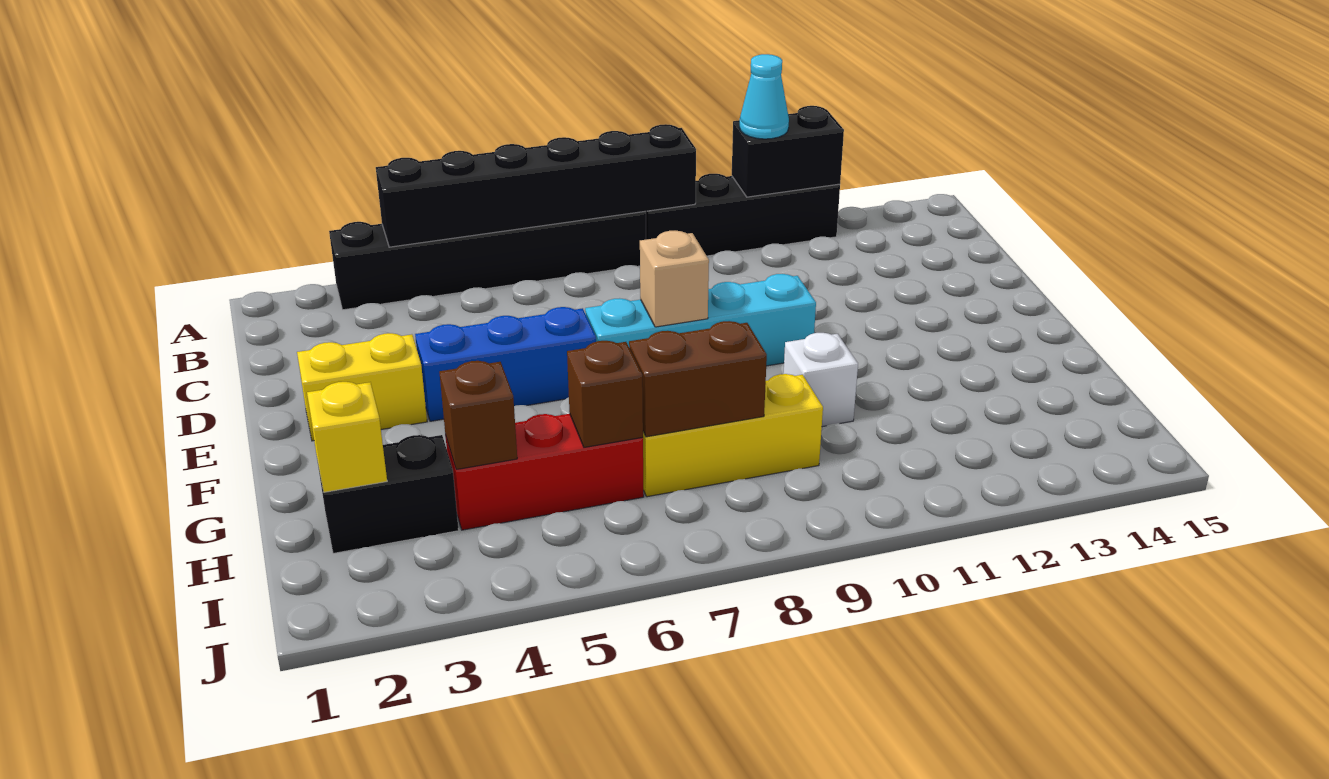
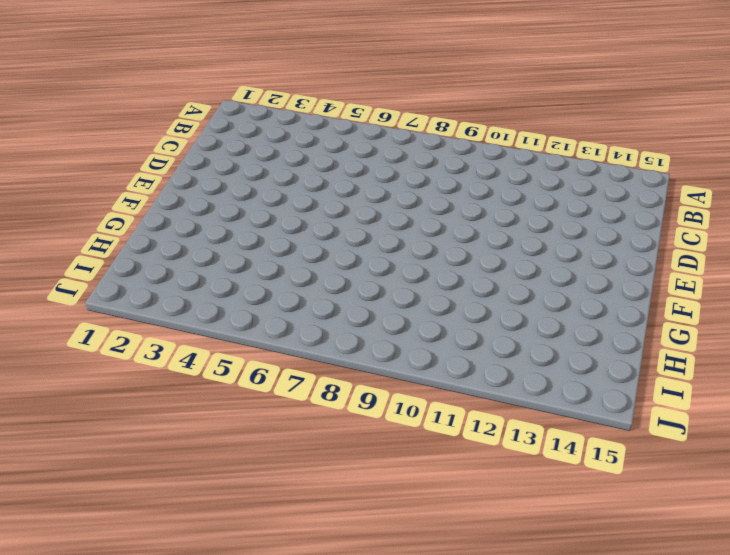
none -> black brick A3:A8 level 1
none -> black brick A9:A12 level 1
none -> yellow brick E2:E3 level 1

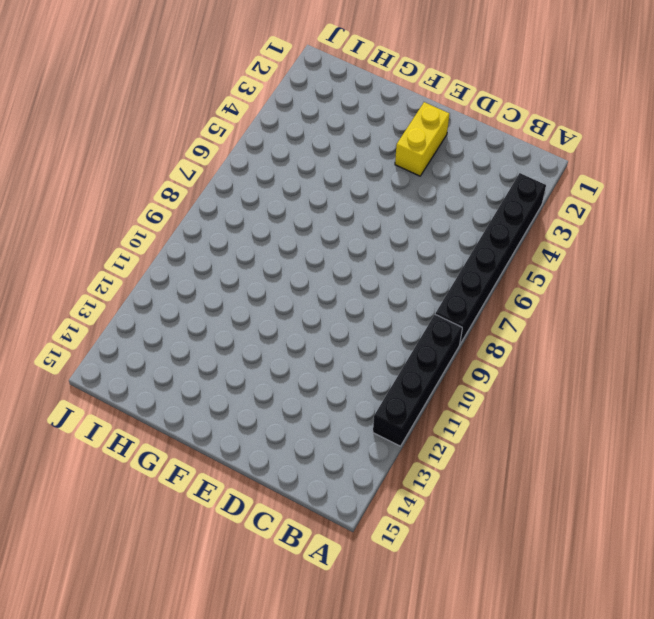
none -> blue brick E4:E6 level 1
none -> cyan brick E7:E10 level 1
none -> white brick G10 level 1

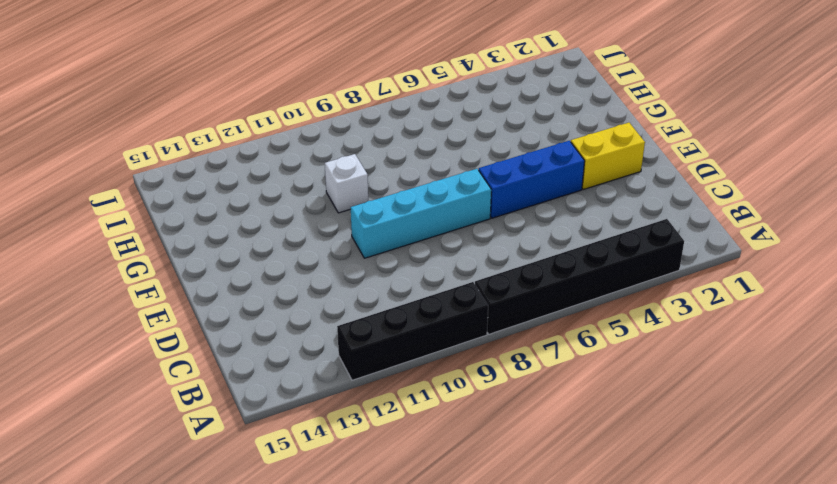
none -> black brick H2:H3 level 1
none -> red brick H4:H6 level 1
none -> yellow brick H7:H9 level 1

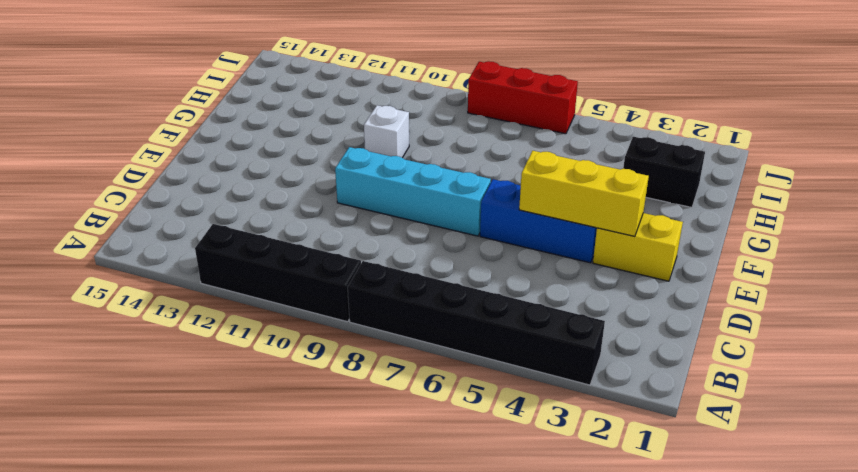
yellow brick E3:E5 level 2 -> yellow brick H7:H9 level 1
red brick J6:J8 level 1 -> red brick H4:H6 level 1
none -> black brick A4:A9 level 2
none -> black brick A11:A12 level 2
none -> tan brick E8 level 2

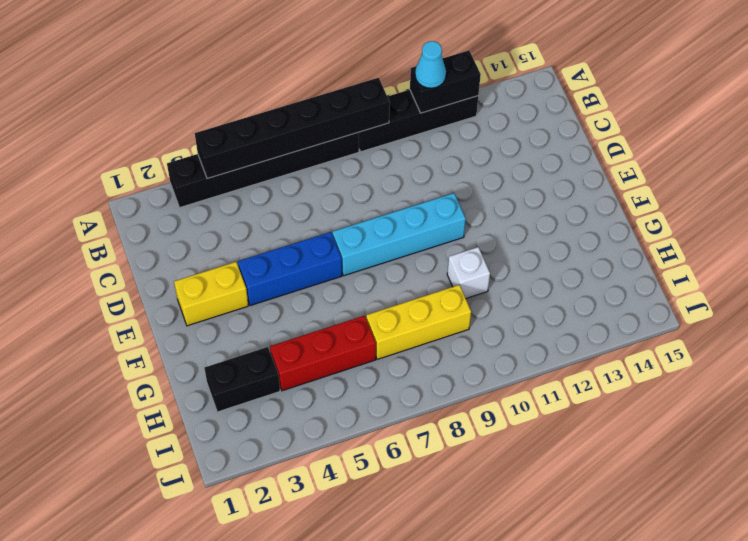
none -> tan brick E8 level 2
none -> yellow brick H2 level 2
none -> brown brick H4 level 2

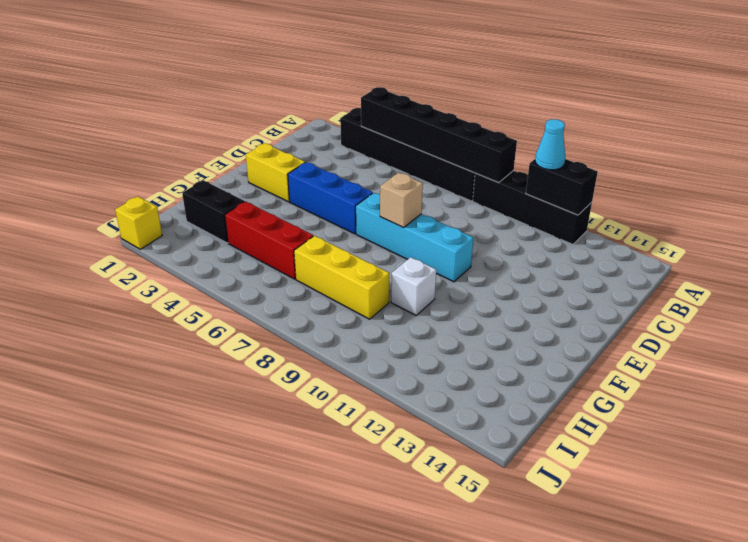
yellow brick J1 level 1 -> yellow brick H2 level 2
none -> brown brick H4 level 2
none -> brown brick H6 level 2
none -> brown brick H7:H8 level 2

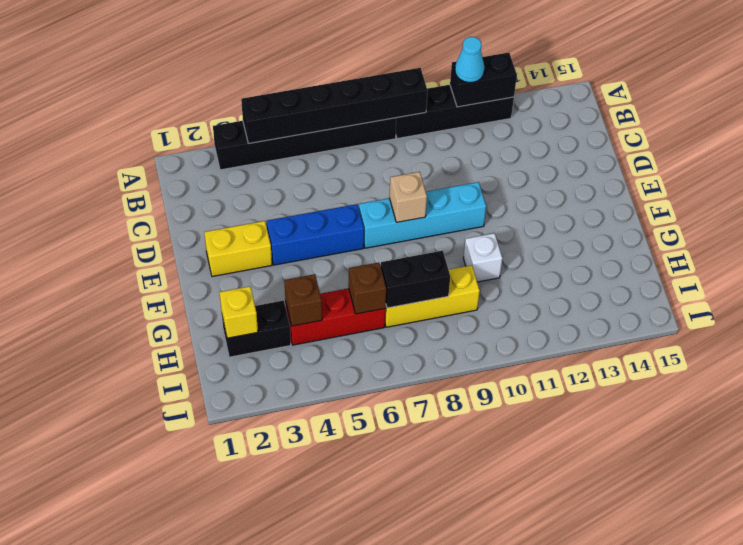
black brick H7:H8 level 2 -> brown brick H7:H8 level 2

